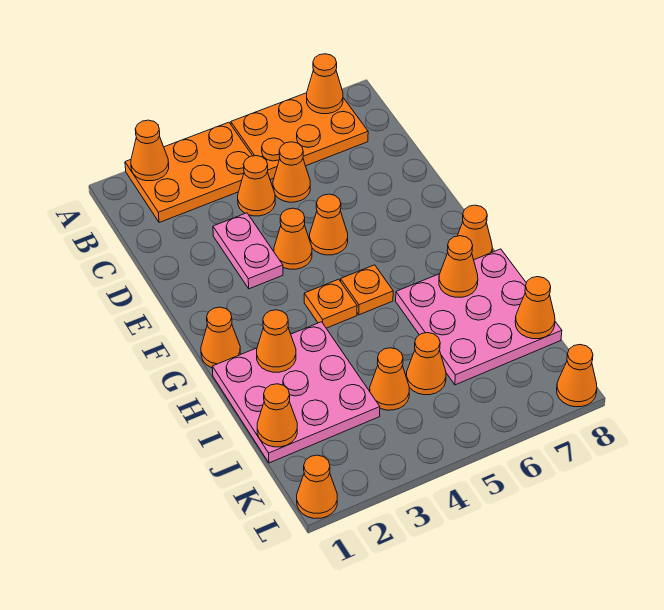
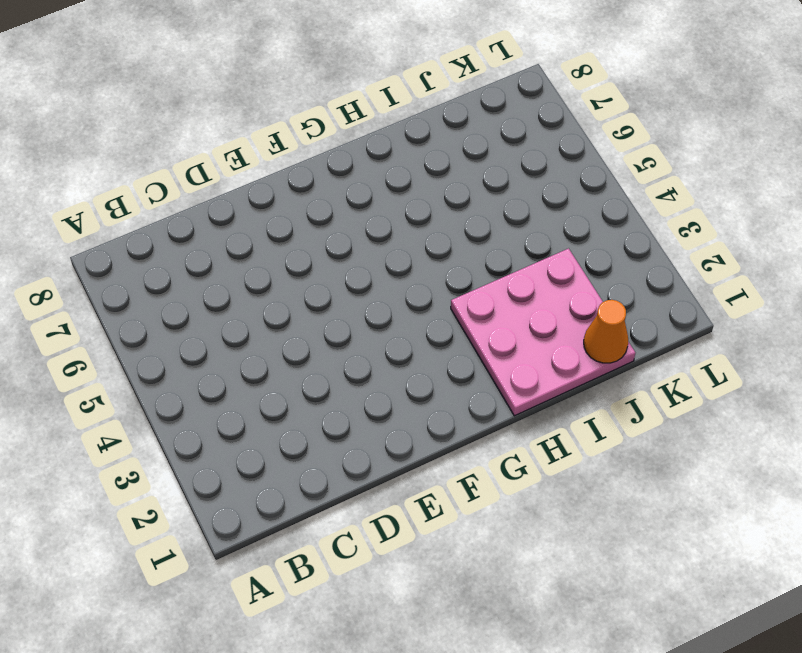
none -> orange plate A2:B4 level 1
none -> orange plate A5:B7 level 1
none -> orange cone C4 level 1

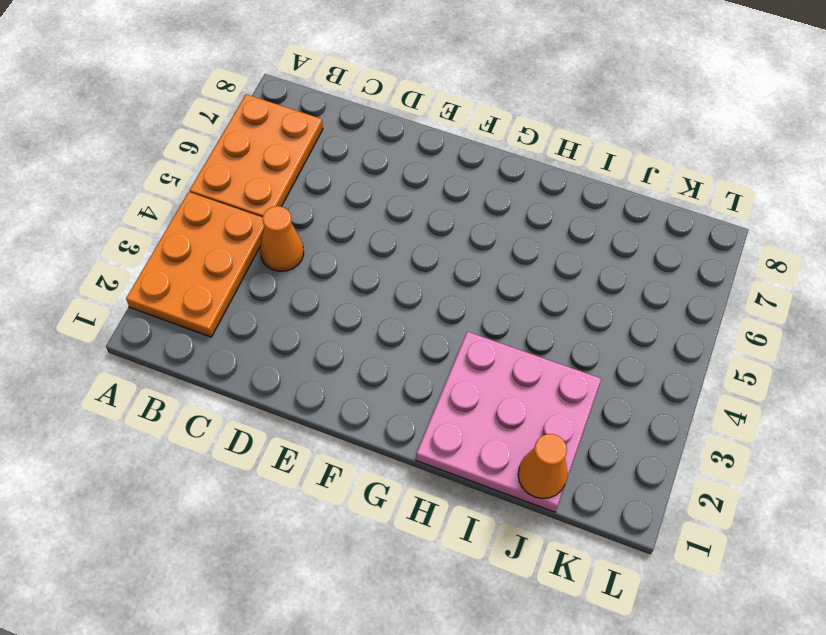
none -> orange cone C5 level 1
none -> pink plate D3:E3 level 1
none -> orange cone E4 level 1

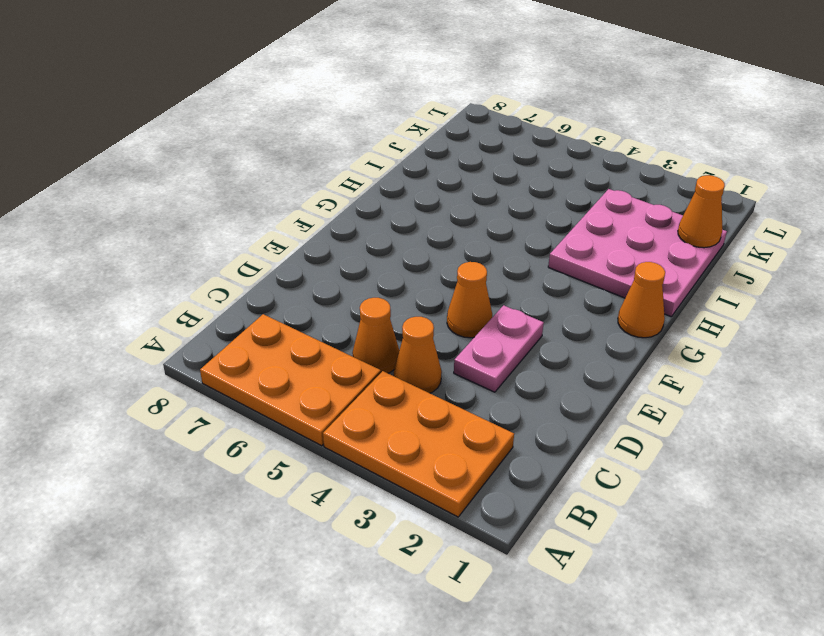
none -> orange cone E5 level 1
none -> orange plate G4 level 1
none -> orange plate G5 level 1

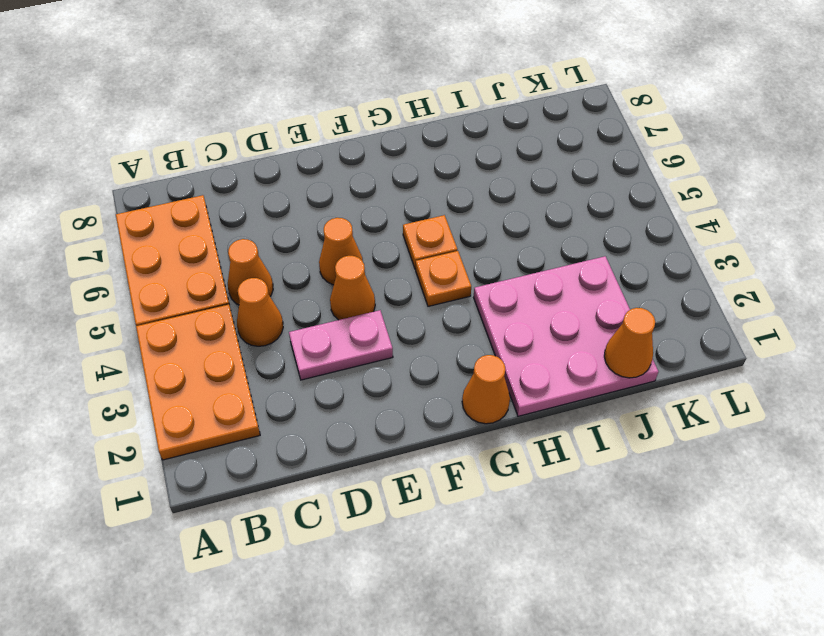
none -> orange cone G8 level 1
none -> pink plate H6:J8 level 1
none -> orange cone J4 level 1

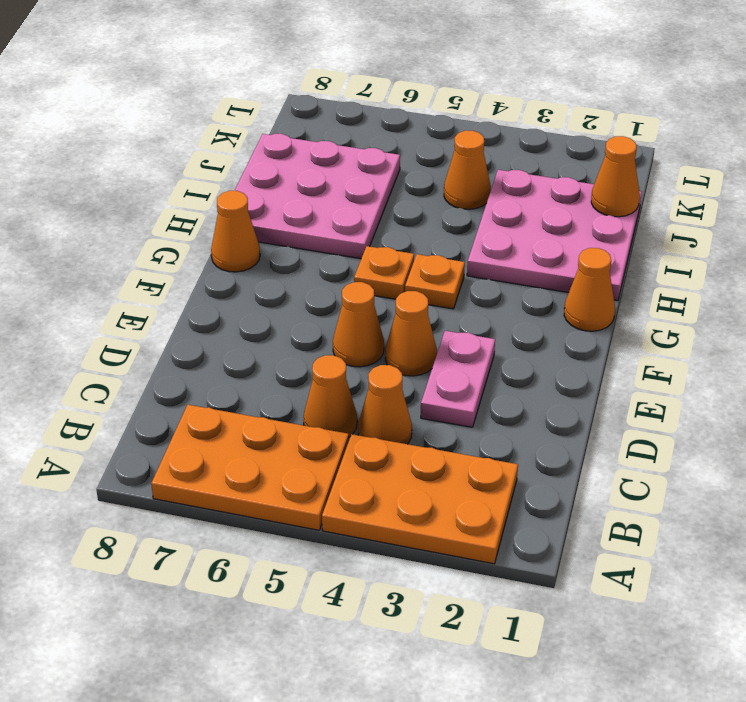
none -> orange cone J5 level 1
none -> orange cone L1 level 1
none -> orange cone L8 level 1

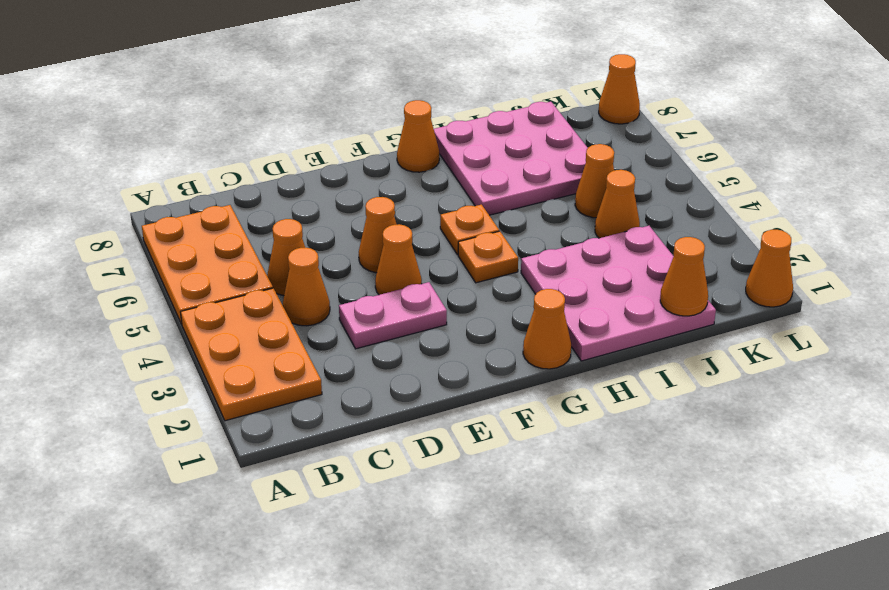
none -> orange cone A2 level 2
none -> orange cone A7 level 2
none -> orange cone H2 level 2

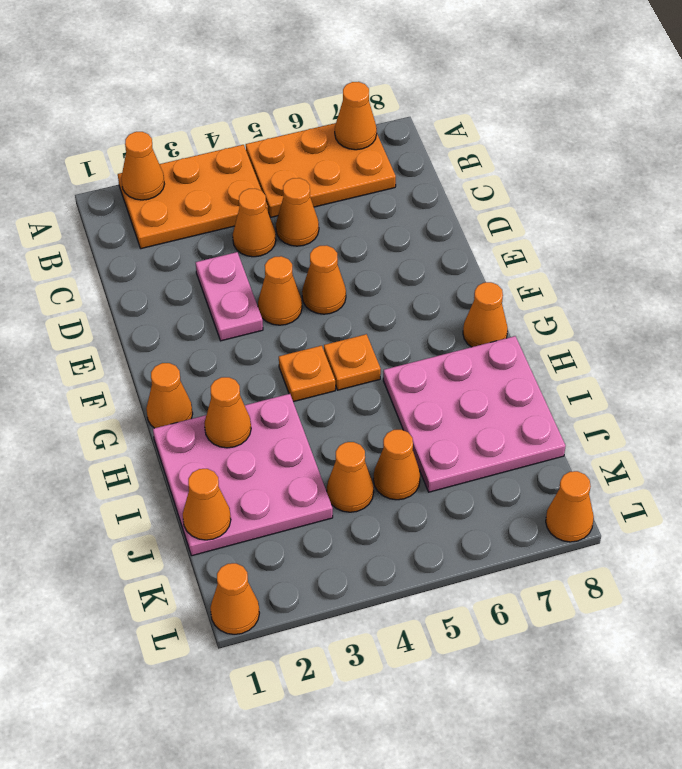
none -> orange cone H7 level 2
none -> orange cone J8 level 2

